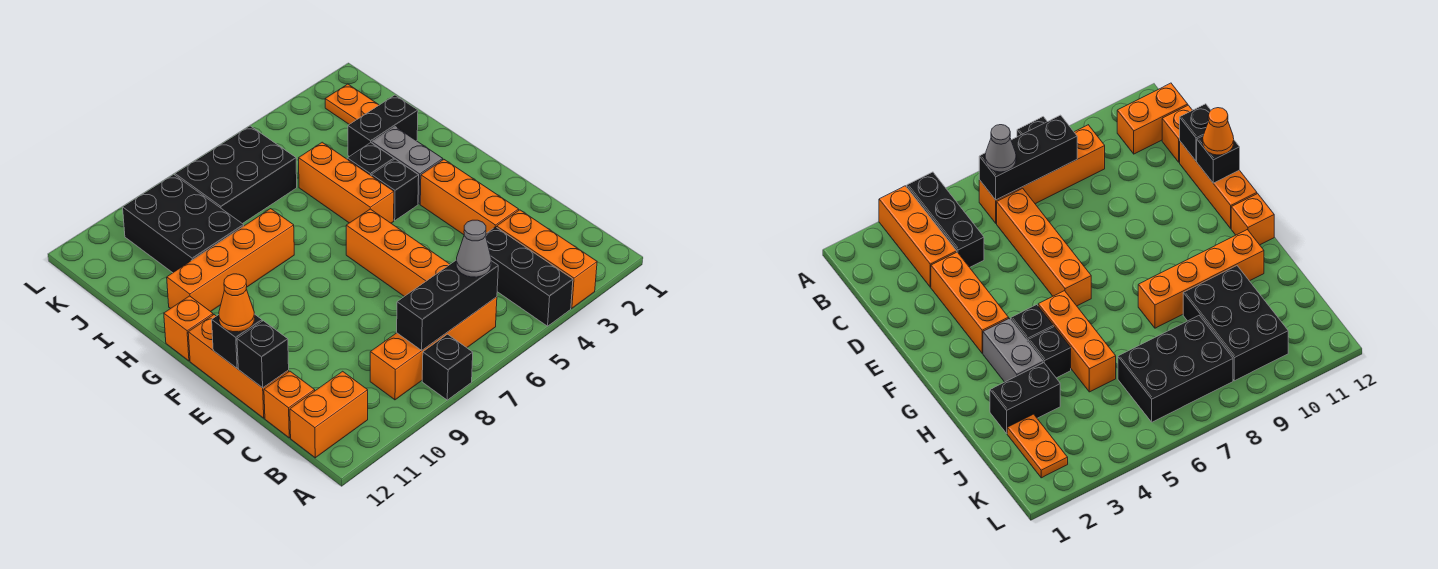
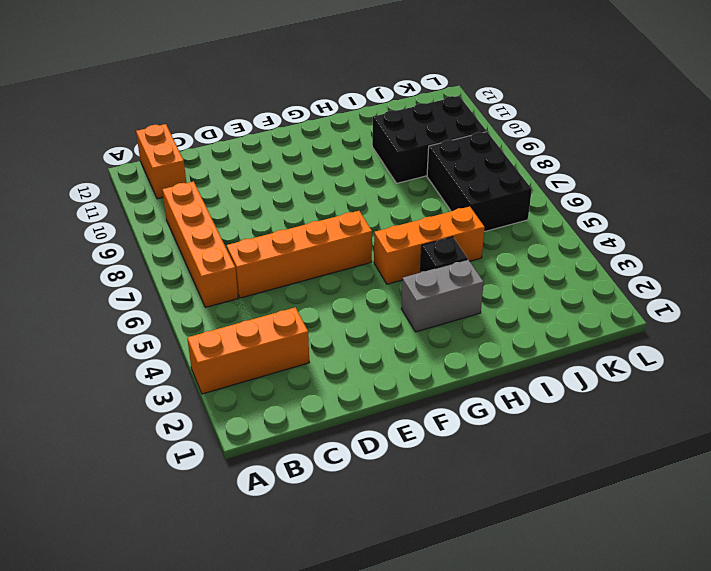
none -> black brick A4:C4 level 1
none -> black brick A8 level 1
none -> orange brick C12 level 1

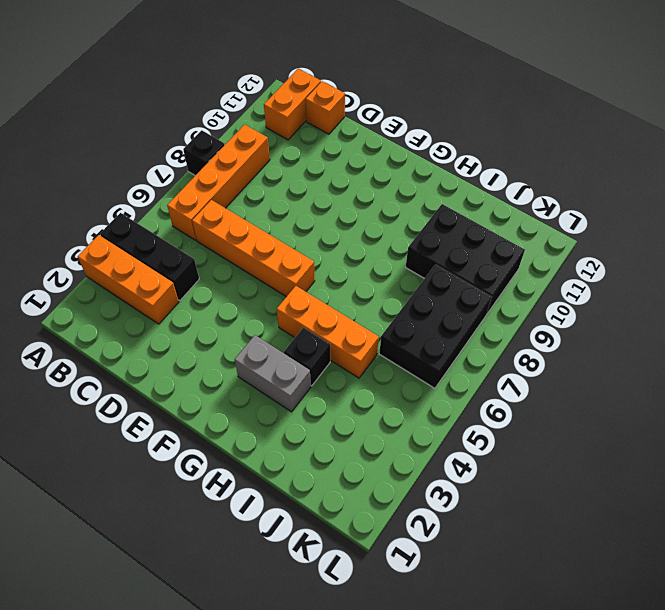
none -> orange brick D3:F3 level 1
none -> orange brick D12:F12 level 1
none -> black brick G4 level 1

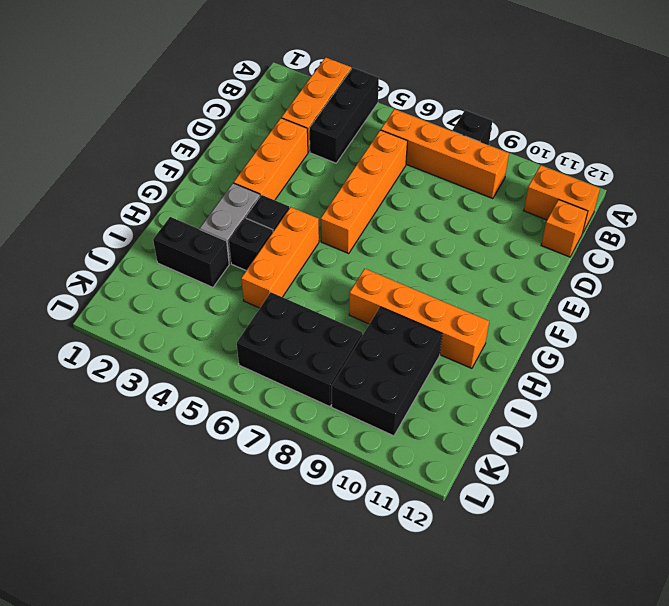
none -> orange brick D12:F12 level 1
none -> orange brick G12 level 1
none -> orange plate J2:K2 level 1

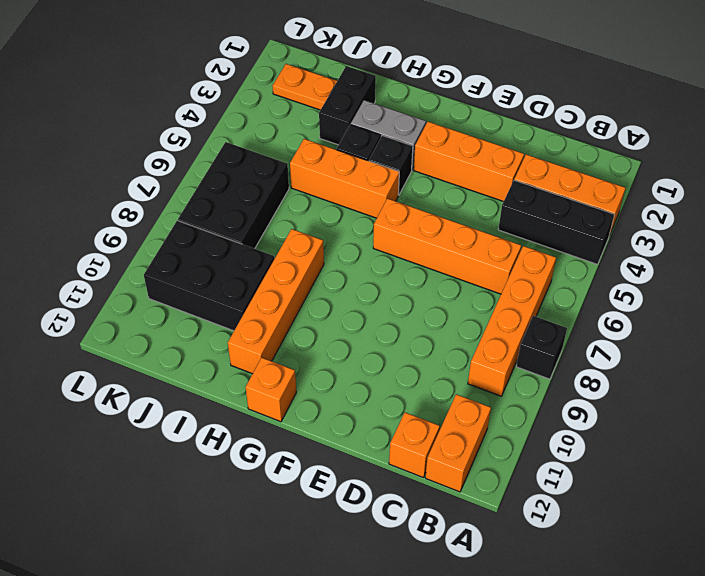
none -> orange brick D12:F12 level 1
none -> black brick B6:B8 level 2
none -> black brick D12 level 2

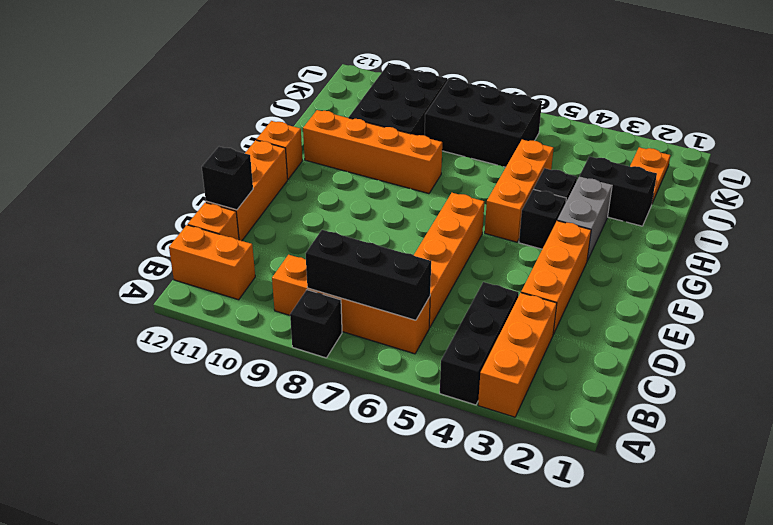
none -> black brick E12 level 2
none -> grey cone B6 level 3
none -> orange cone E12 level 3

